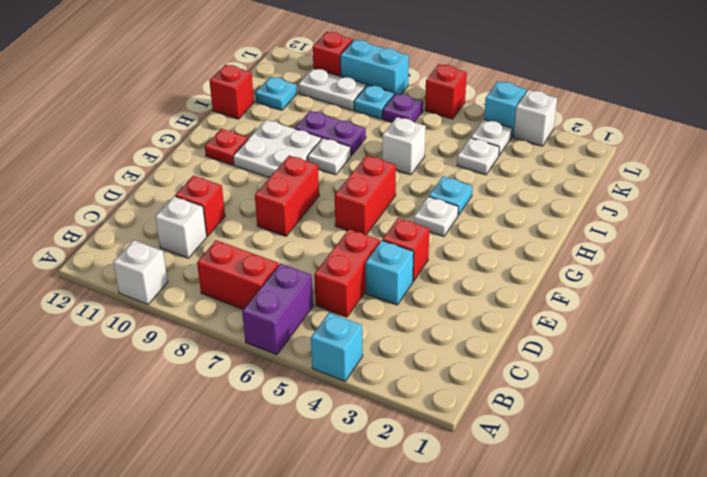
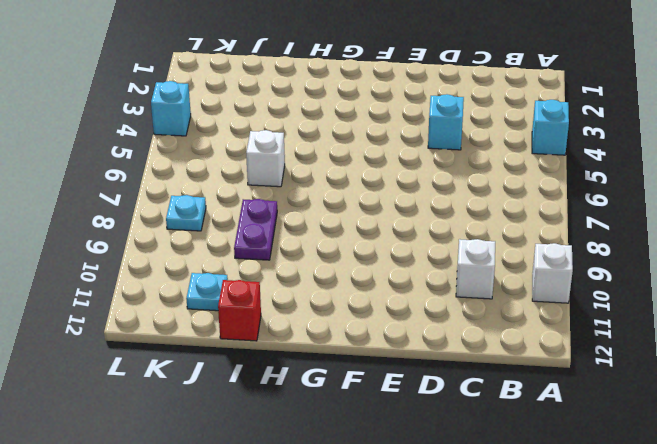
none -> purple brick A6:B6 level 1
none -> red brick B7:B8 level 1
none -> red brick C5:D5 level 1
none -> red brick D10 level 1

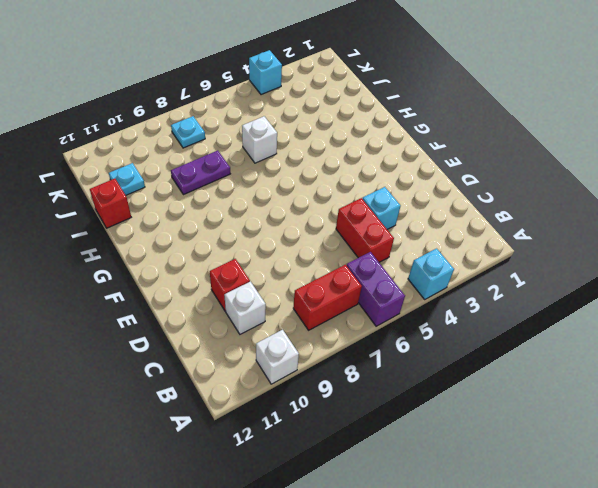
none -> red brick E4 level 1
none -> red brick E8:F8 level 1
none -> red brick F6:G6 level 1
none -> white plate G4 level 1

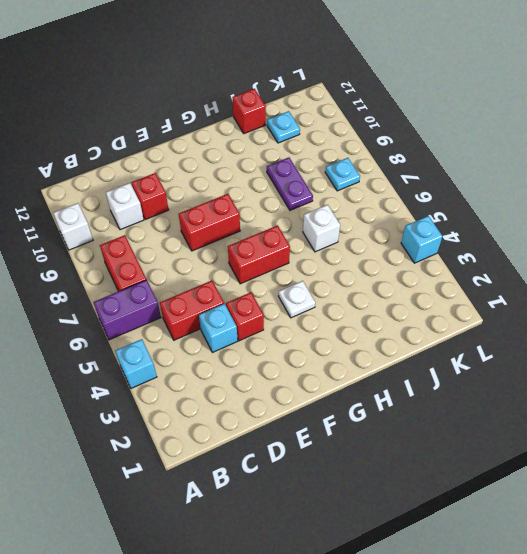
none -> white plate G9:H10 level 1
none -> red plate G11 level 1
none -> cyan plate H4 level 1
none -> white plate H8 level 1

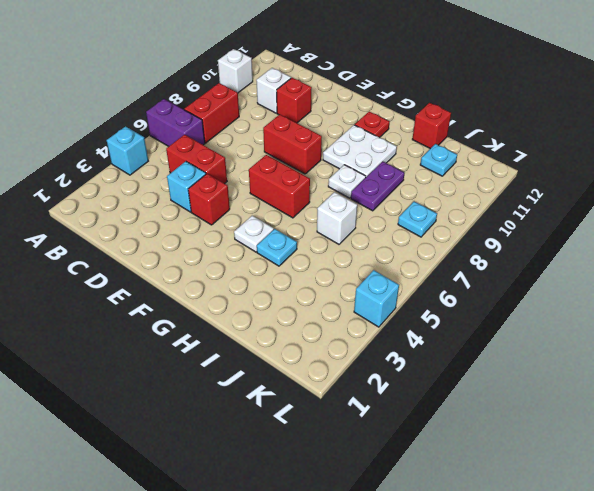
none -> white plate J4 level 1
none -> white plate K4 level 1
none -> purple plate K7 level 1
none -> white plate K9:K10 level 1

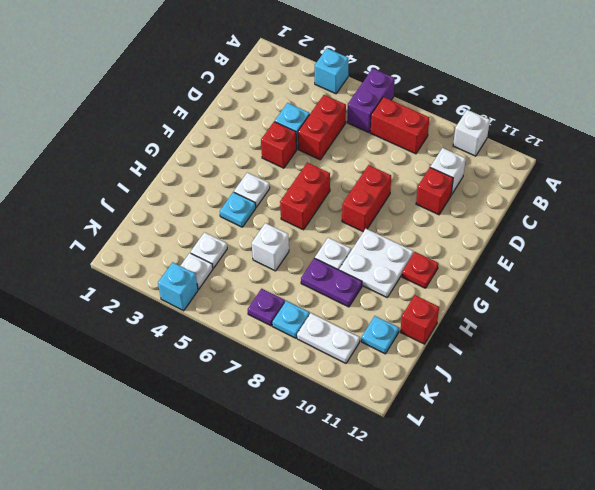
none -> white brick L3 level 1
none -> red brick L6 level 1
none -> cyan brick L8:L9 level 1
none -> red brick L10 level 1

